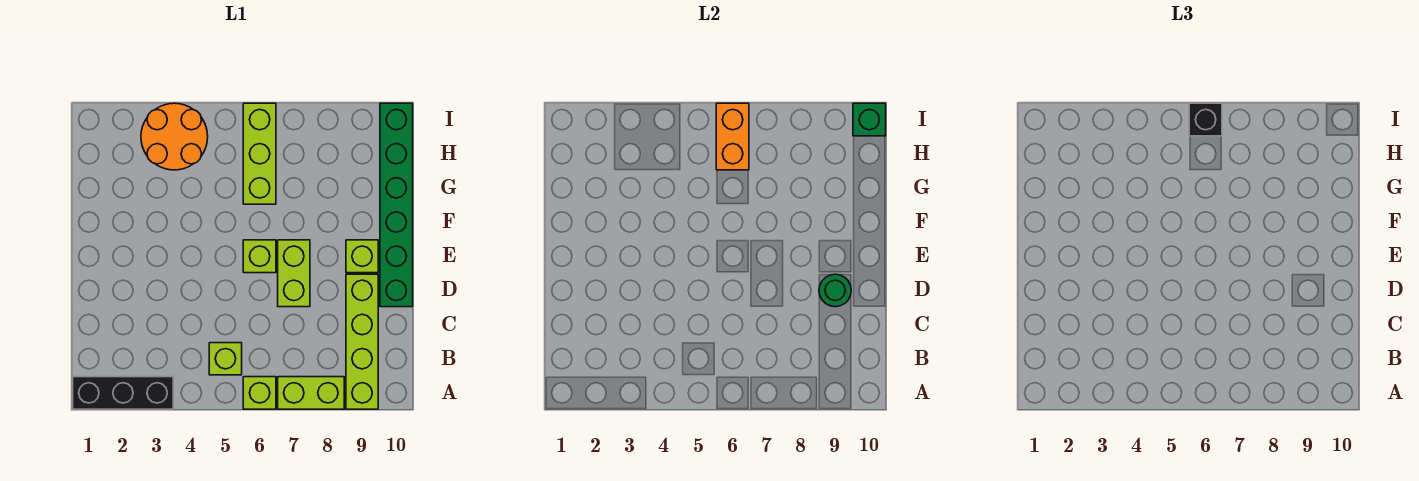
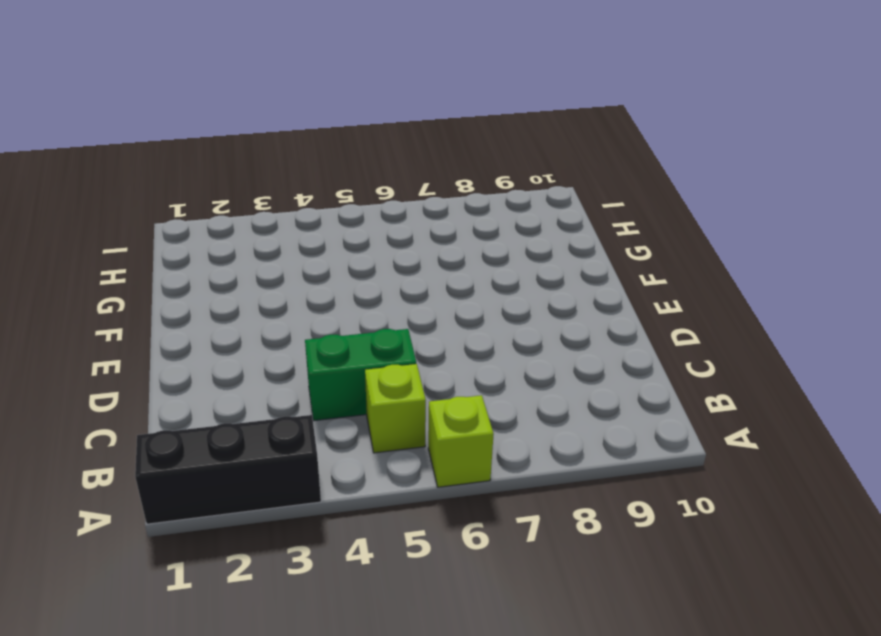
green brick C4:C5 level 1 -> none
none -> lime brick A7:A8 level 1
none -> lime brick A9:D9 level 1
none -> lime brick D7:E7 level 1

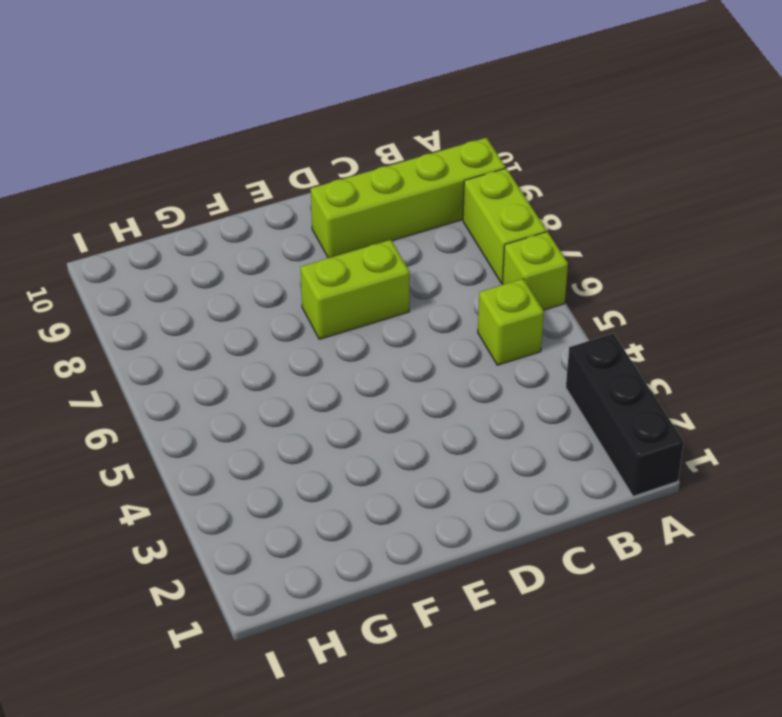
none -> green brick D10:I10 level 1
none -> lime brick E6 level 1
none -> lime brick E9 level 1

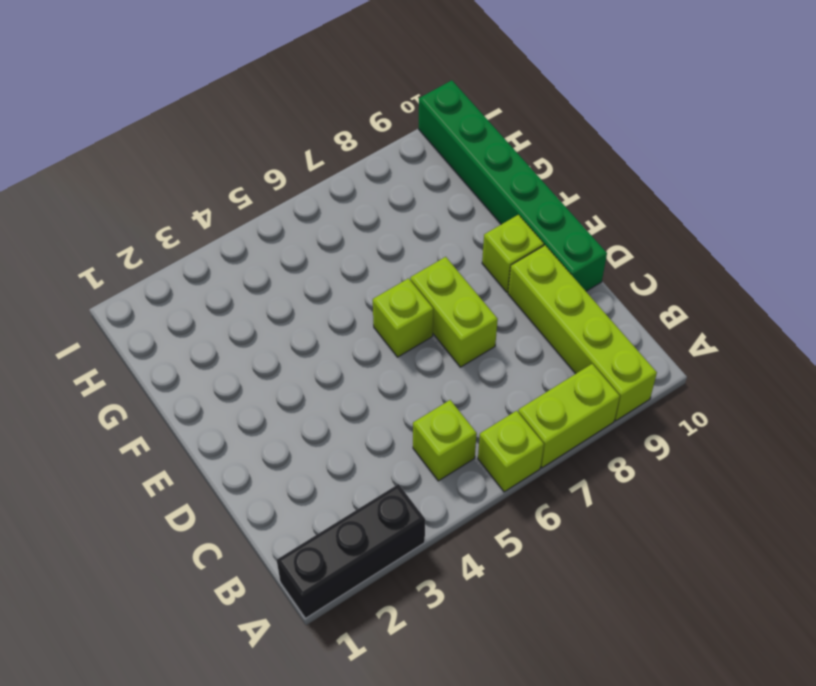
none -> lime brick G6:I6 level 1
none -> orange round brick H3:I4 level 1
none -> green round brick D9 level 2

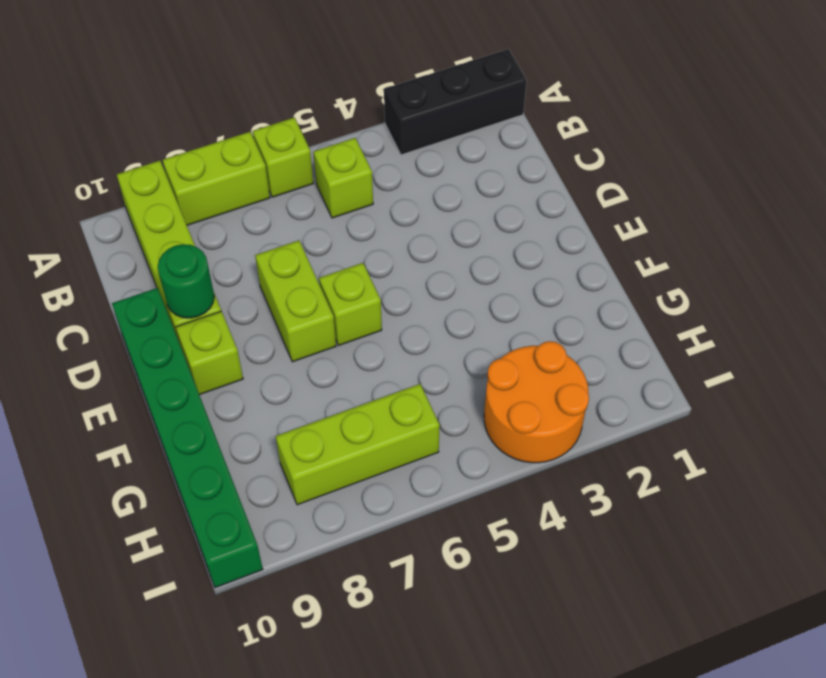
lime brick H6:H8 level 1 -> lime brick G6:I6 level 1
none -> orange brick H6:I6 level 2
none -> green brick I10 level 2
none -> black brick I6 level 3

